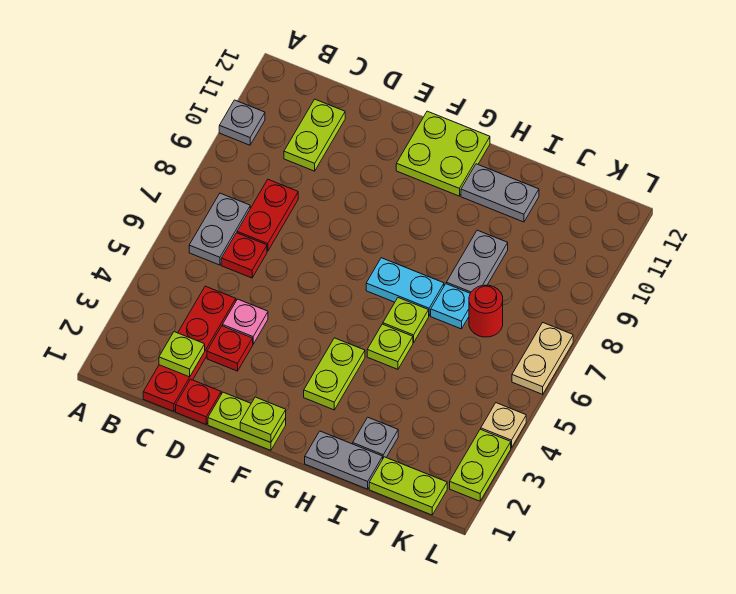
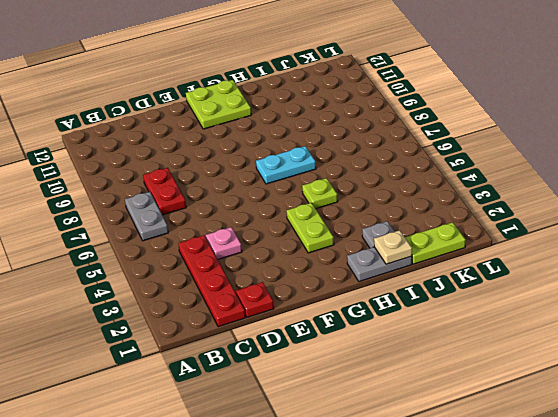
tan plate I1 level 2 -> tan plate L4 level 1
none -> grey plate A10 level 1
none -> red plate C6 level 1
none -> lime plate C10:C11 level 1

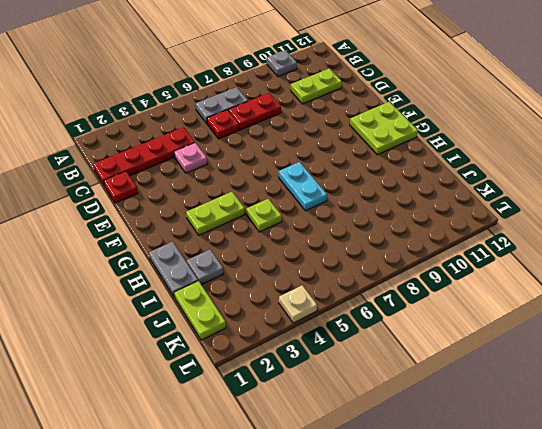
none -> red plate D3 level 1
none -> lime plate E1:F1 level 1
none -> lime plate H6 level 1

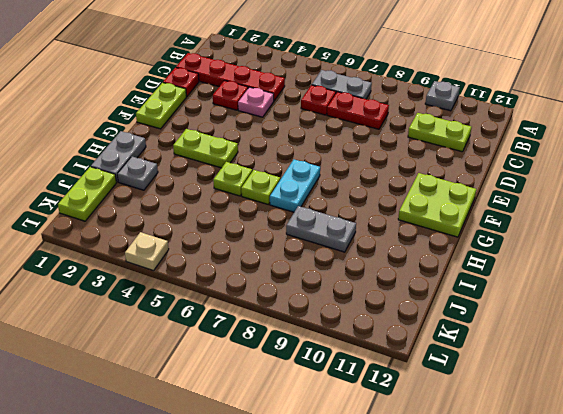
none -> grey plate H11:I11 level 1
none -> cyan plate I7 level 1
none -> red round brick J7 level 1

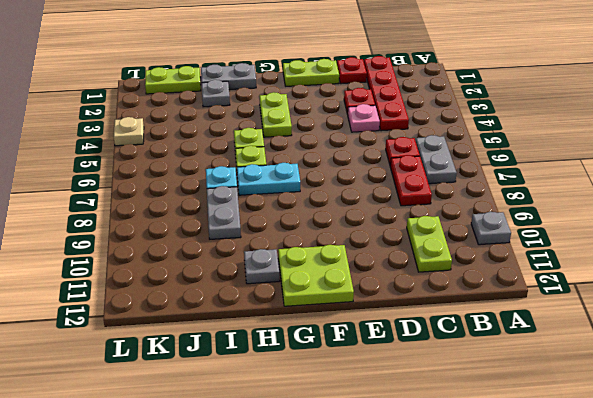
grey plate H11 level 1 -> grey plate H11:I11 level 1
none -> red round brick J7 level 1
none -> lime plate L2:L3 level 1
none -> tan plate L6:L7 level 1

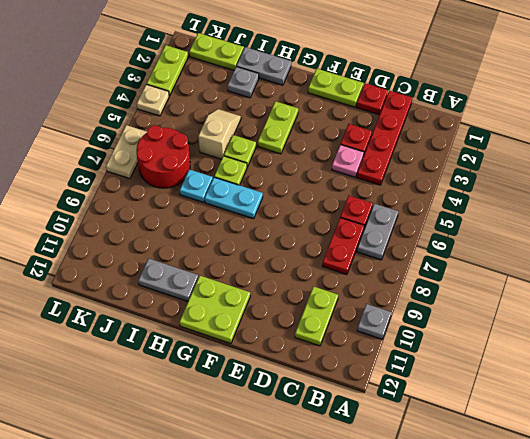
tan slope I4:I5 level 1 top 5 -> none
red round brick J6:K7 level 1 -> red round brick J7 level 1
none -> grey plate I8:I9 level 1
none -> lime plate C2 level 2
none -> lime plate F1 level 2

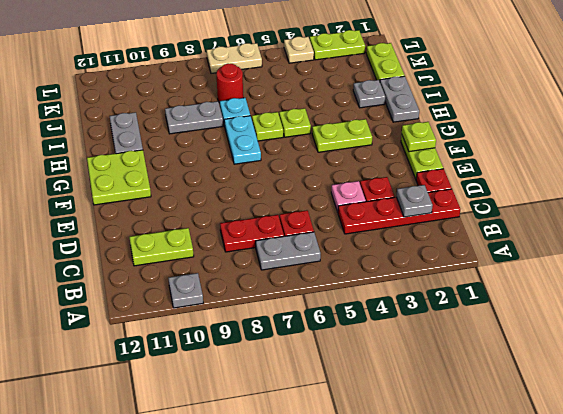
grey plate C2 level 2 -> lime plate C2 level 2

